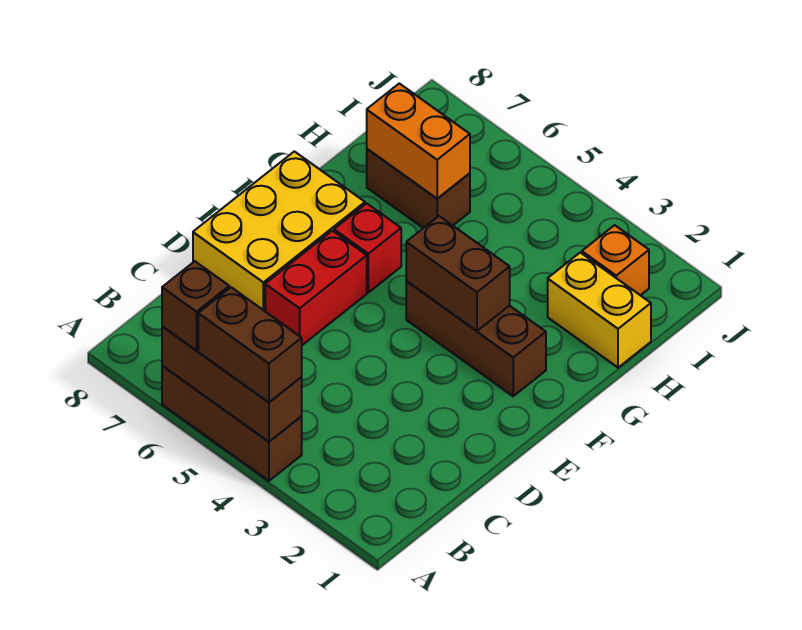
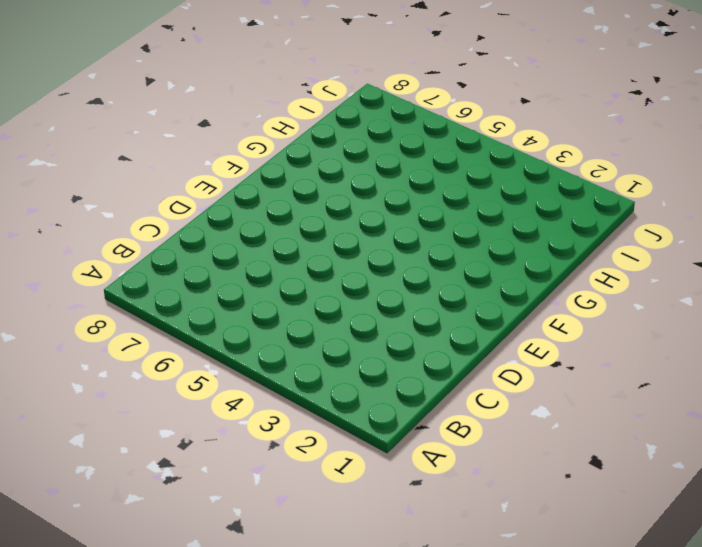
none -> brown brick A4:A6 level 1
none -> red brick D6:E6 level 1
none -> yellow brick D7:F8 level 1

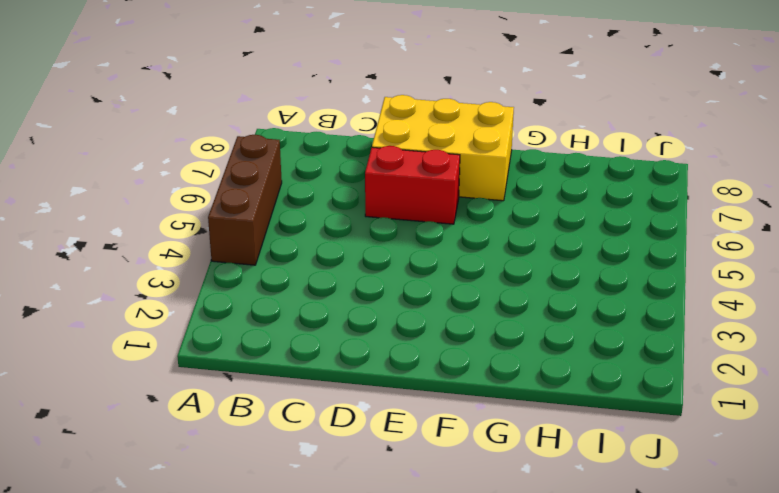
none -> brown brick F2:F4 level 1
none -> red brick F6 level 1
none -> yellow brick H1:H2 level 1

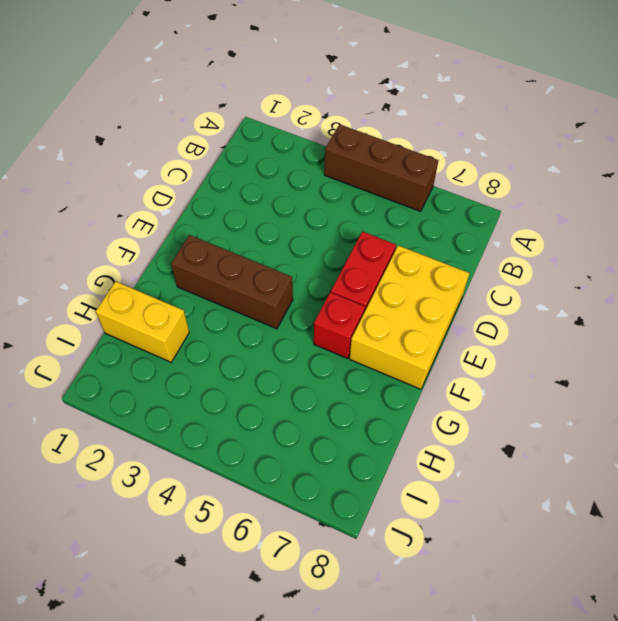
none -> brown brick H6:H7 level 1
none -> orange brick I2 level 1
none -> brown brick A4:A6 level 2

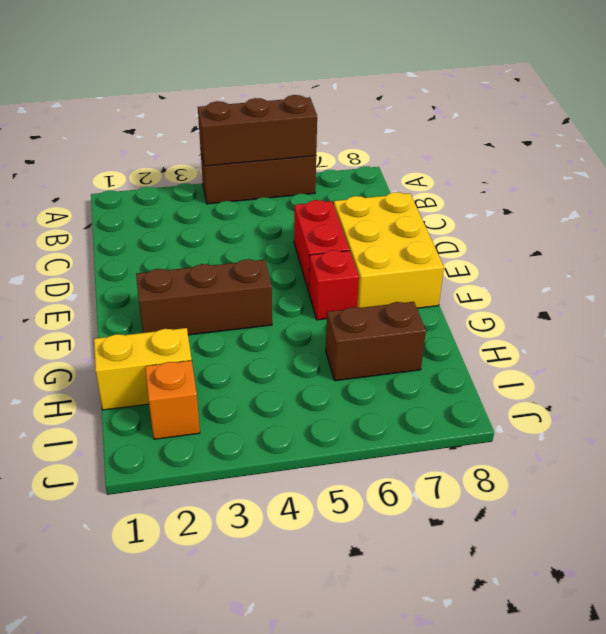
none -> brown brick F3:F4 level 2
none -> orange brick H6:H7 level 2
none -> brown brick A4:A5 level 3

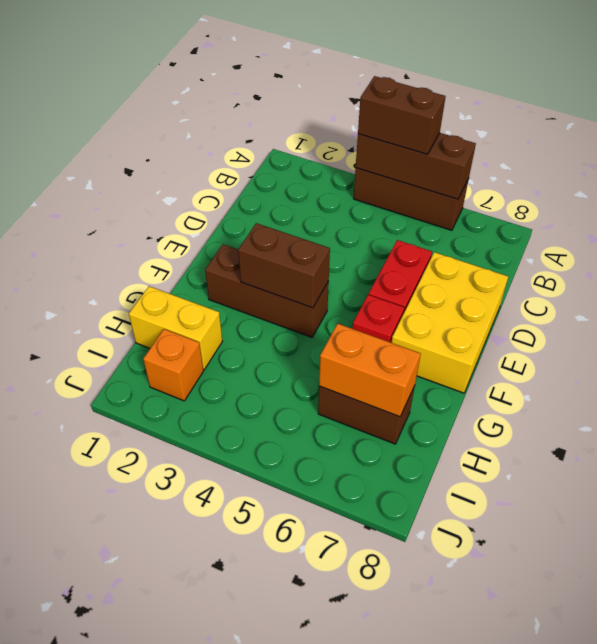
none -> brown brick A6 level 3

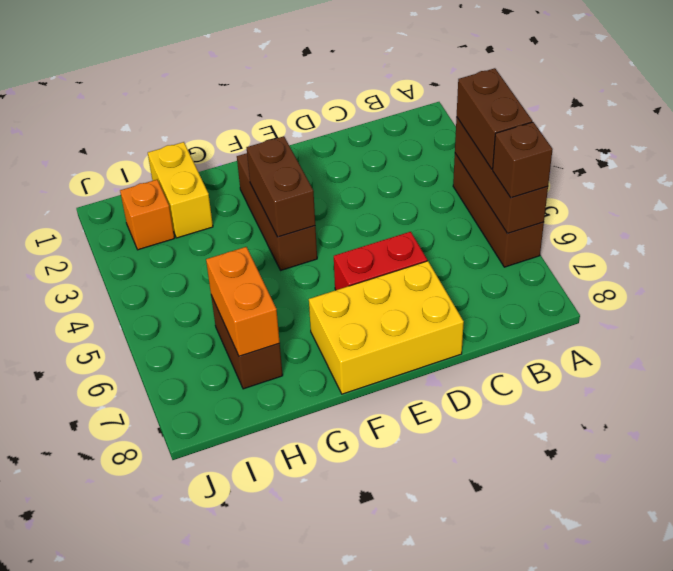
none -> red brick F6 level 1

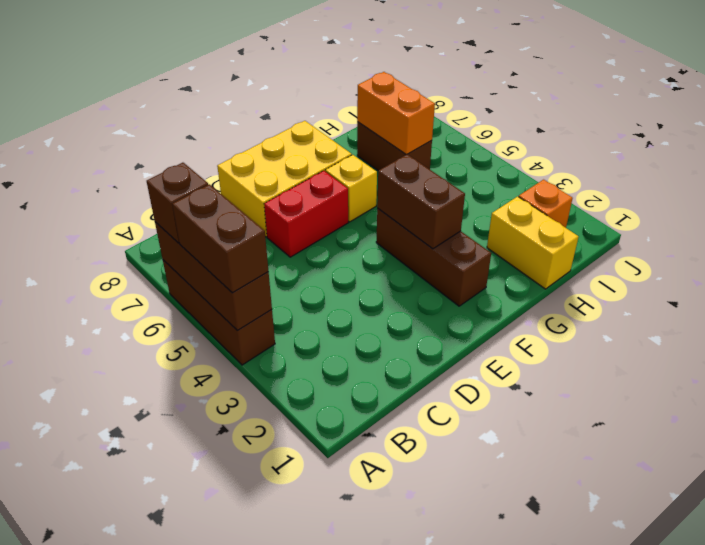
yellow brick F6 level 1 -> red brick F6 level 1

